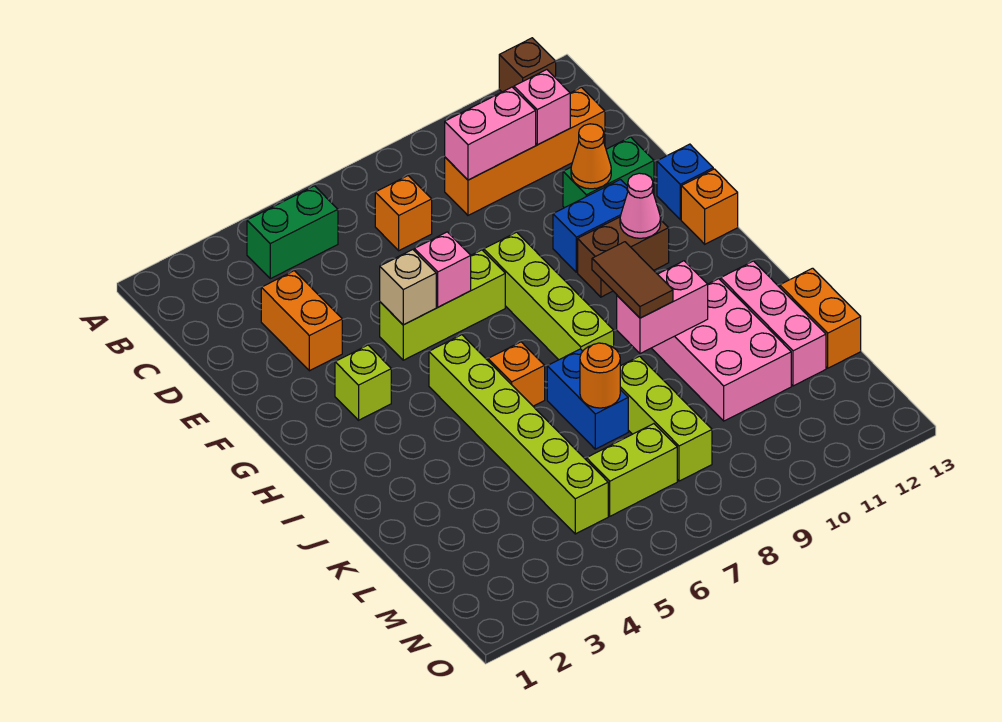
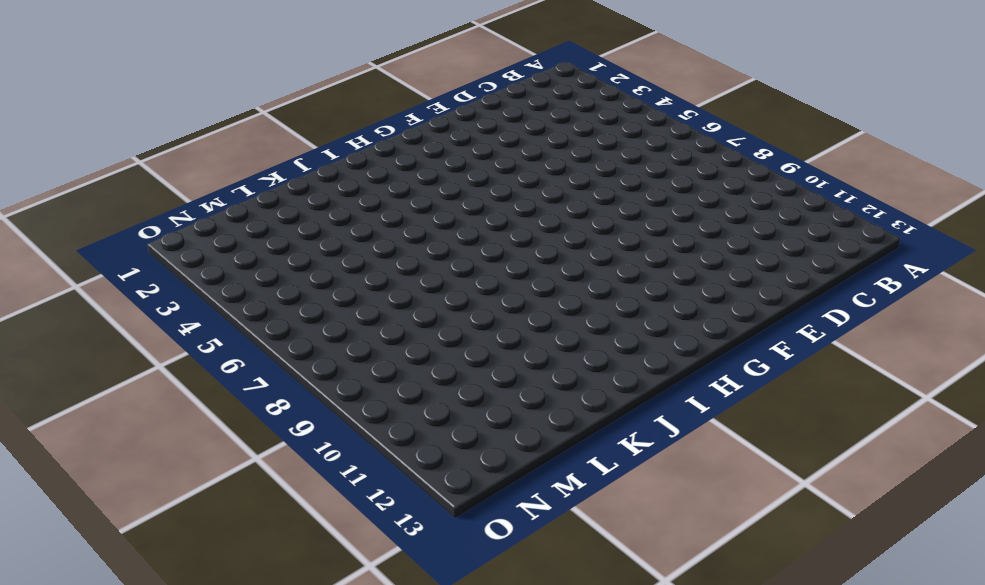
none -> brown brick A12 level 1
none -> green brick B4:B5 level 1
none -> orange brick C7 level 1
none -> orange brick C9:C12 level 1

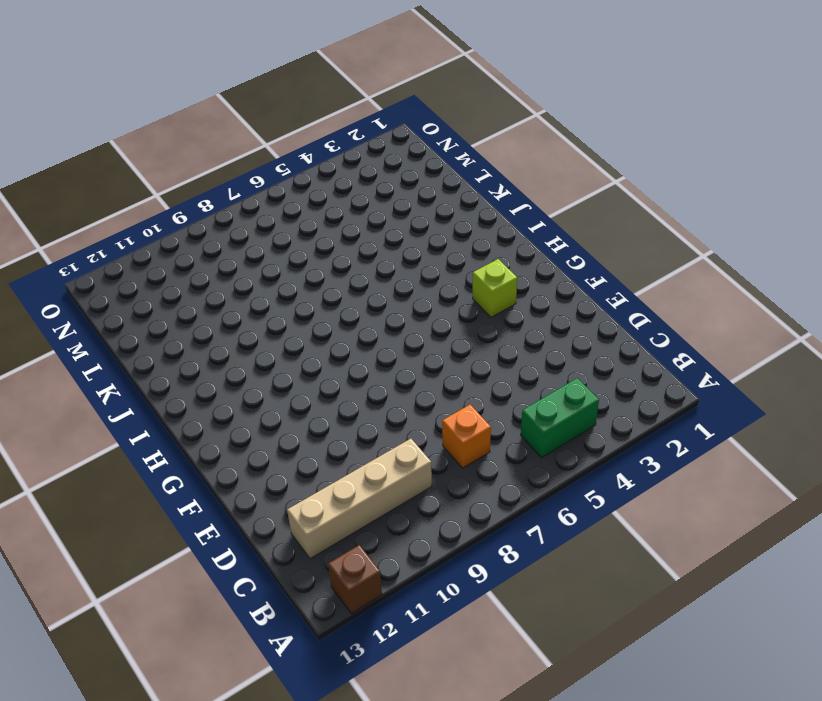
tan brick C9:C12 level 1 -> orange brick C9:C12 level 1
none -> orange brick D3:E3 level 1
none -> green brick E11:E12 level 1
none -> lime brick F5:F7 level 1
none -> lime brick F8:I8 level 1

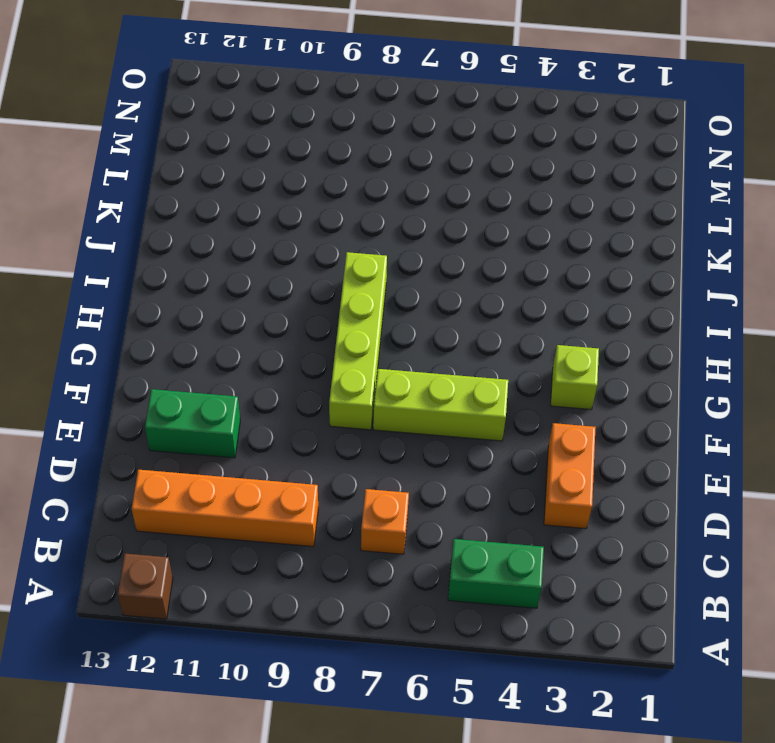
none -> blue brick F10:F11 level 1
none -> blue brick F13 level 1
none -> brown brick G10:G11 level 1
none -> orange brick G13 level 1

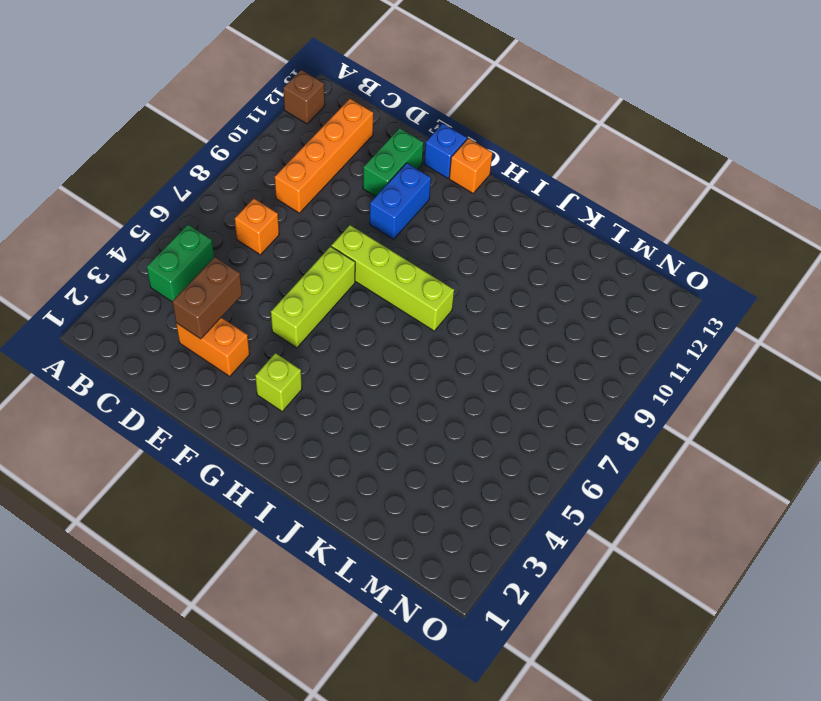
brown brick D3:D4 level 2 -> brown brick G10:G11 level 1
none -> lime brick H5:M5 level 1
none -> orange brick I6 level 1
none -> blue brick J7:K7 level 1
none -> pink brick J10:L11 level 1

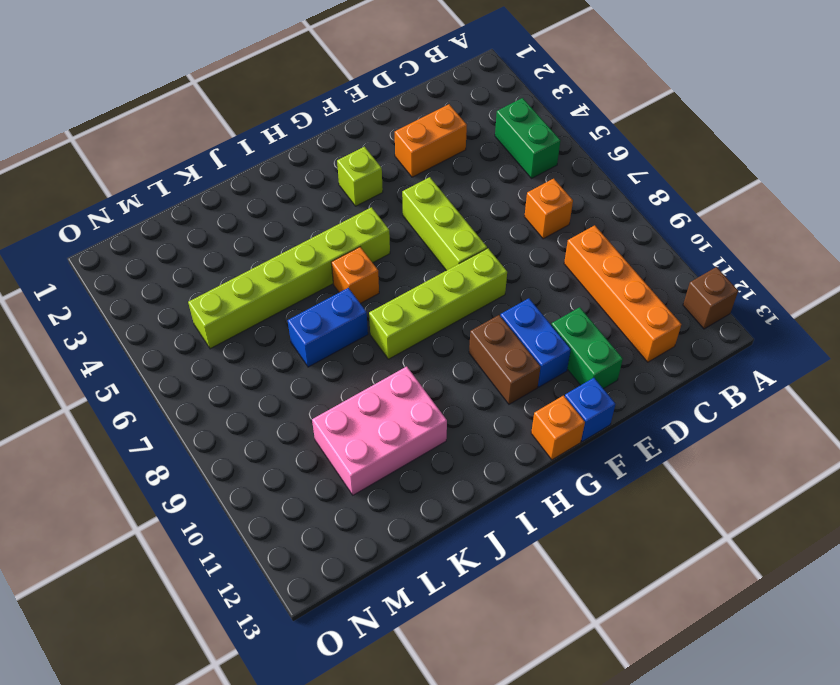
none -> pink brick J12:L12 level 1
none -> lime brick K8:M8 level 1
none -> orange brick K13:L13 level 1
none -> lime brick M6:M7 level 1

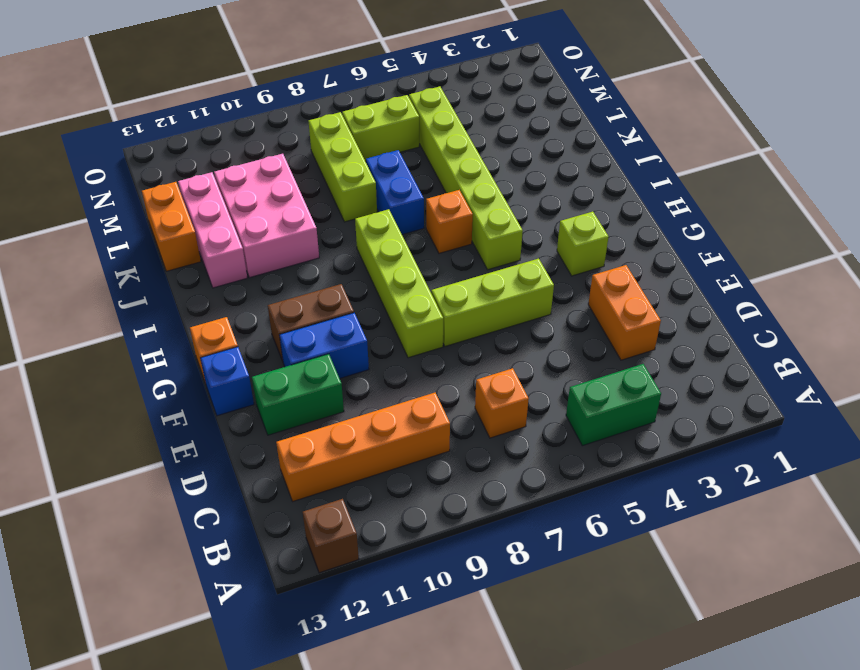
none -> pink brick C9:C10 level 2
none -> pink brick C11 level 2
none -> orange cone E11 level 2
none -> tan brick F5 level 2

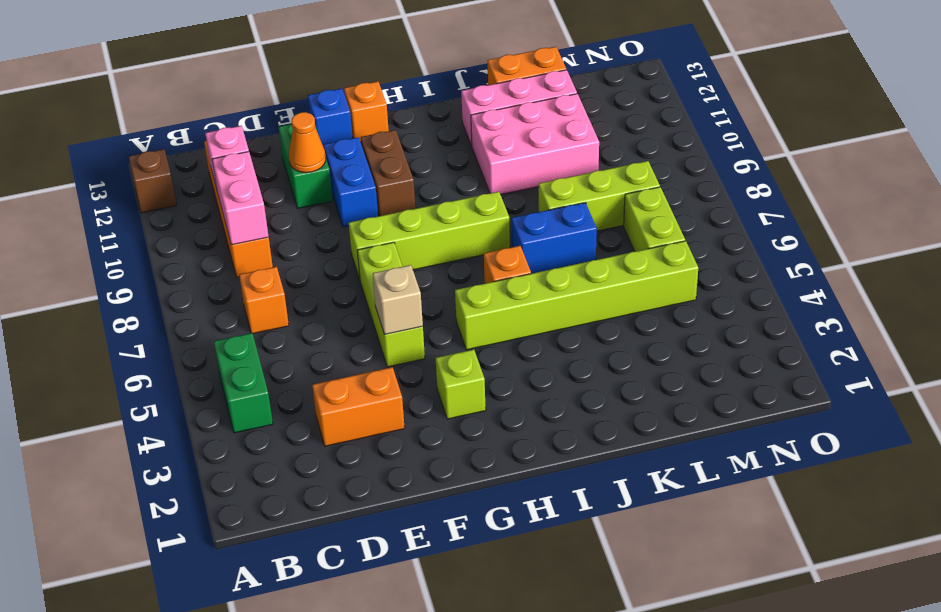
none -> pink brick F6 level 2
none -> pink cone G11 level 2
none -> pink brick J9:J10 level 2
none -> orange round brick K7 level 2

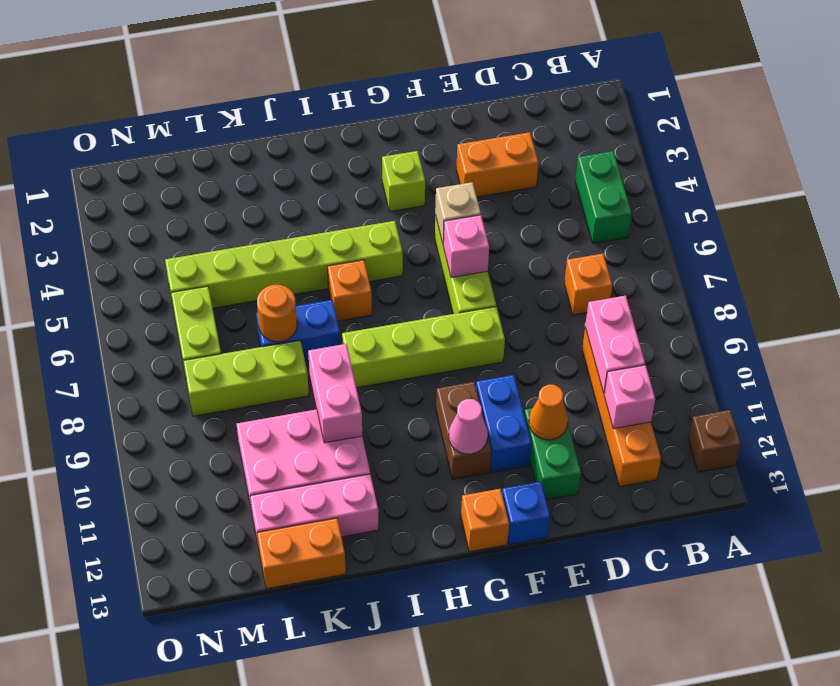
none -> brown tile I9:J9 level 3

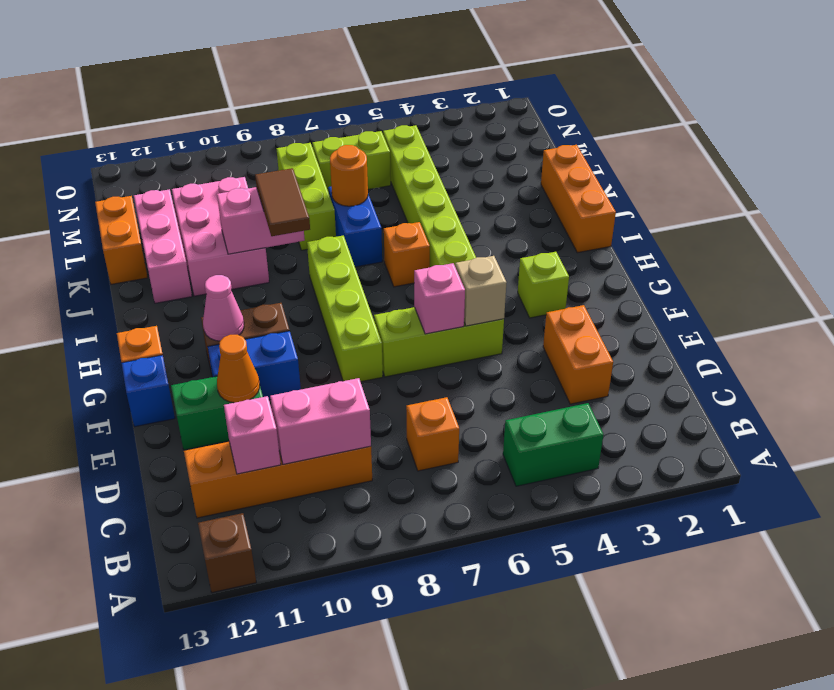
orange brick I1:K1 level 1 -> none

